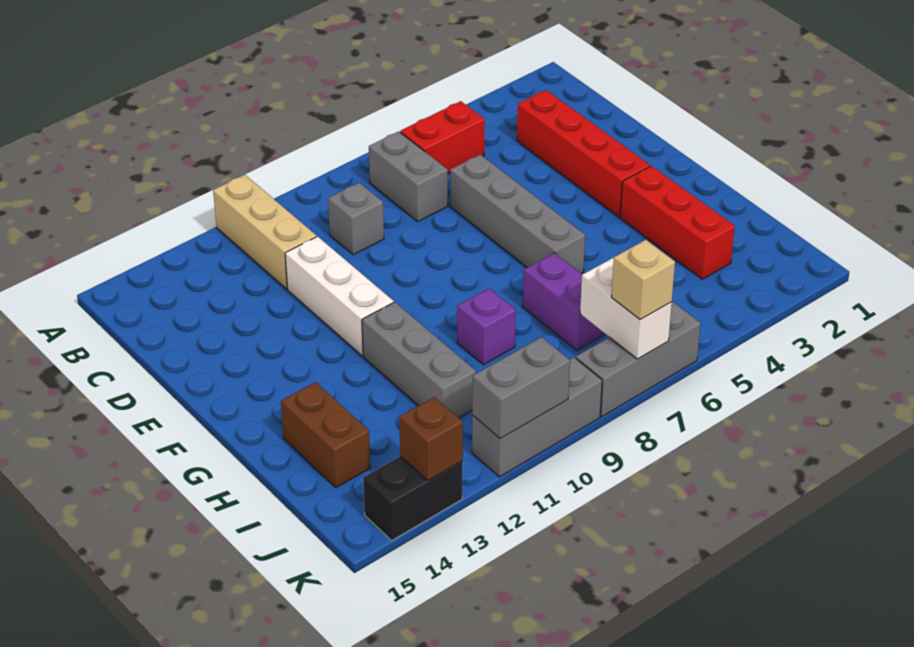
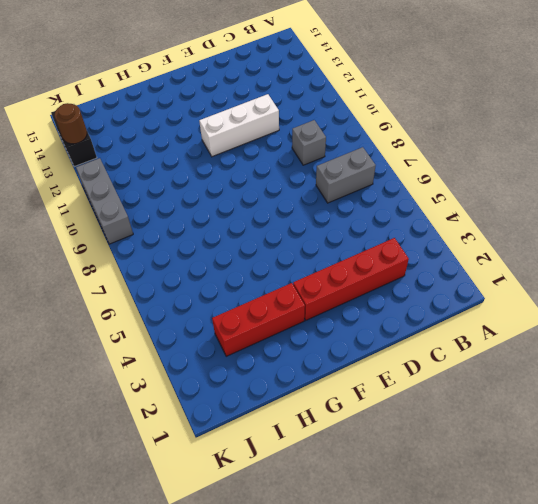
brown round brick K13 level 2 -> brown brick K13 level 2
none -> tan brick A11:C11 level 1
none -> red brick B5:B6 level 1
none -> grey brick D6:G6 level 1

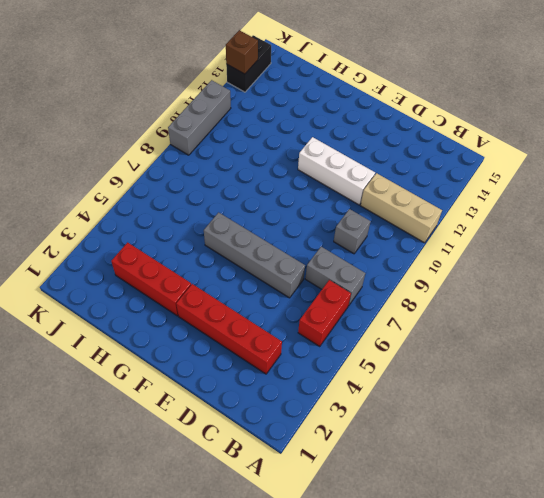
none -> grey brick G11:I11 level 1
none -> purple brick H7:I7 level 1
none -> purple brick H9 level 1

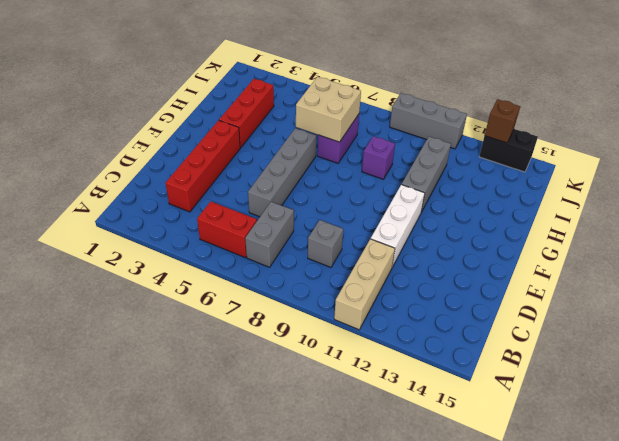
tan brick H6:I7 level 2 -> none
none -> brown brick H14:I14 level 1
none -> grey brick K6:K8 level 1
none -> white brick J7:K7 level 2

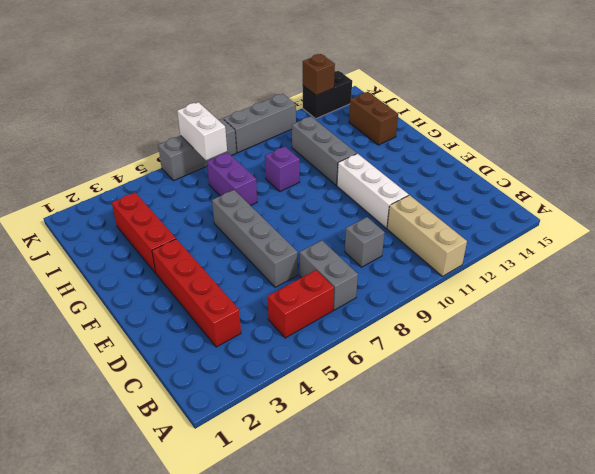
none -> grey brick K10:K11 level 2
none -> tan brick K7 level 3

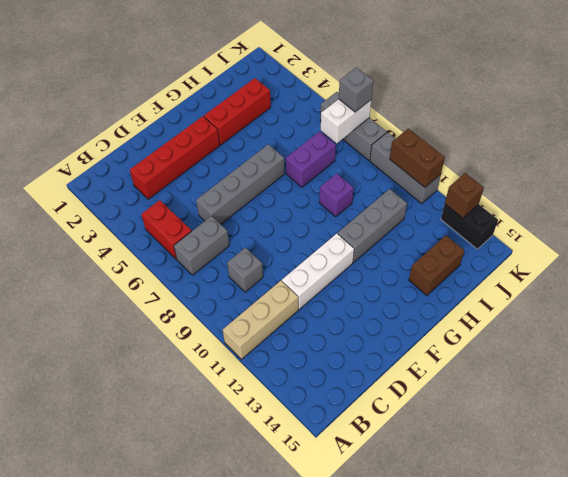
grey brick K7 level 3 -> tan brick K7 level 3
brown brick K10:K11 level 2 -> grey brick K10:K11 level 2

